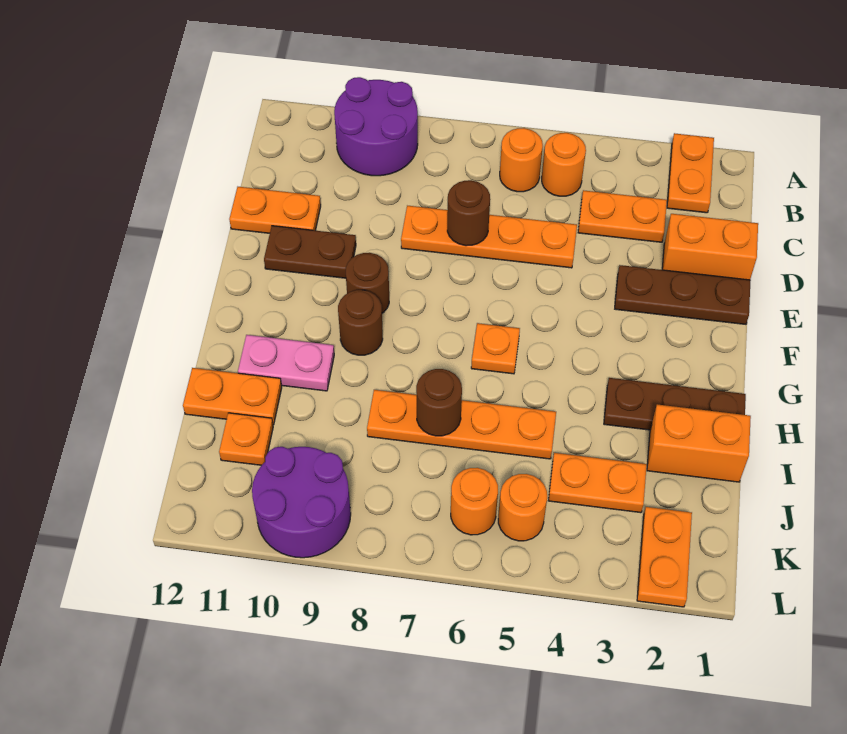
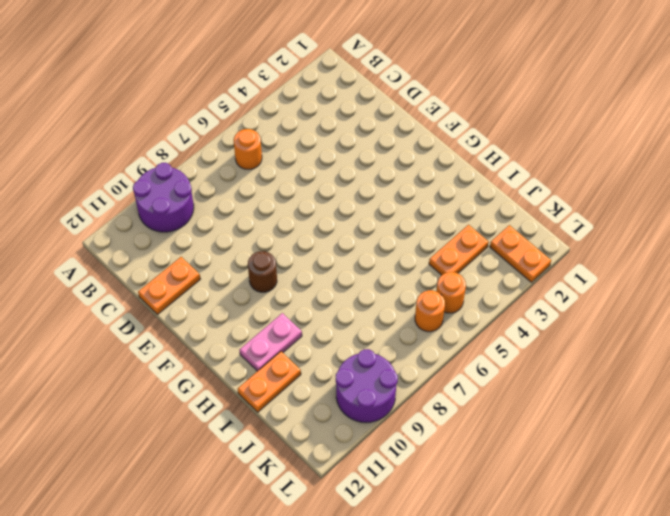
none -> orange plate A2:B2 level 1
none -> orange round brick B5 level 1
none -> orange plate C3:C4 level 1

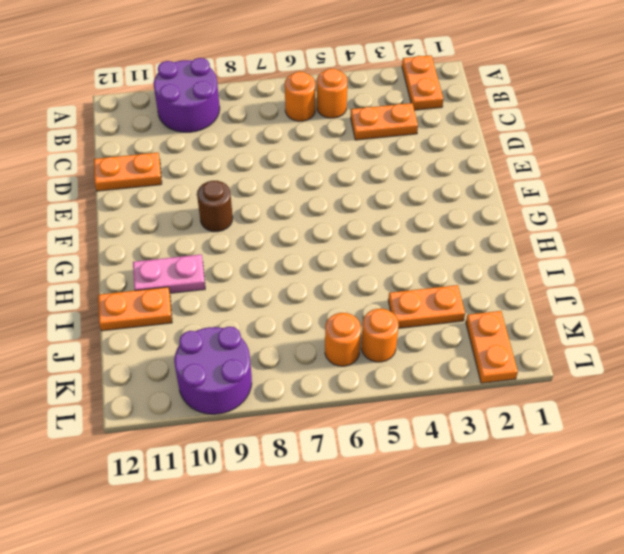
none -> orange brick D1:D2 level 1
none -> orange plate D5:D8 level 1
none -> brown plate E1:E3 level 1

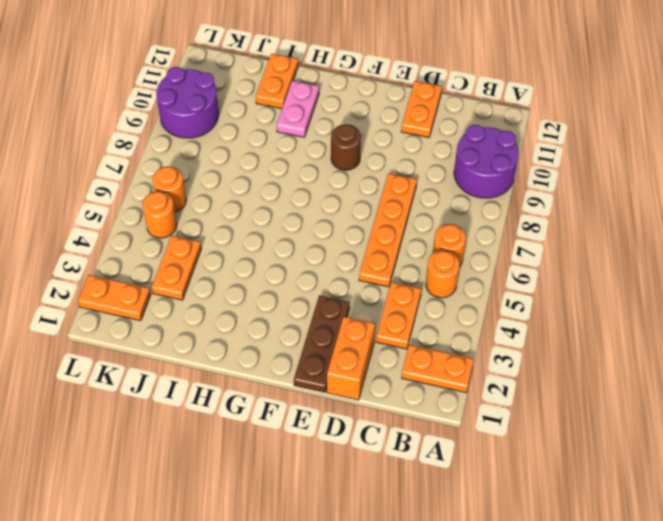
none -> brown plate E10:E11 level 1
none -> orange plate G6 level 1
none -> brown round brick G9 level 1

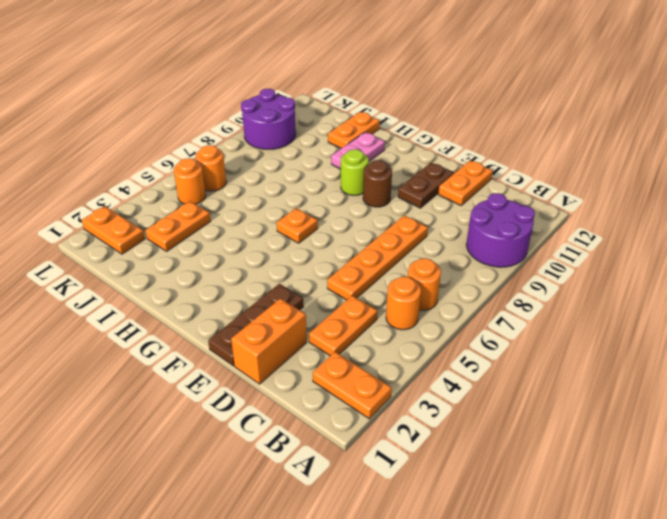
lime round brick G9 level 1 -> brown round brick G9 level 1
none -> brown plate H1:H3 level 1
none -> orange brick I1:I2 level 1
none -> orange plate I5:I8 level 1

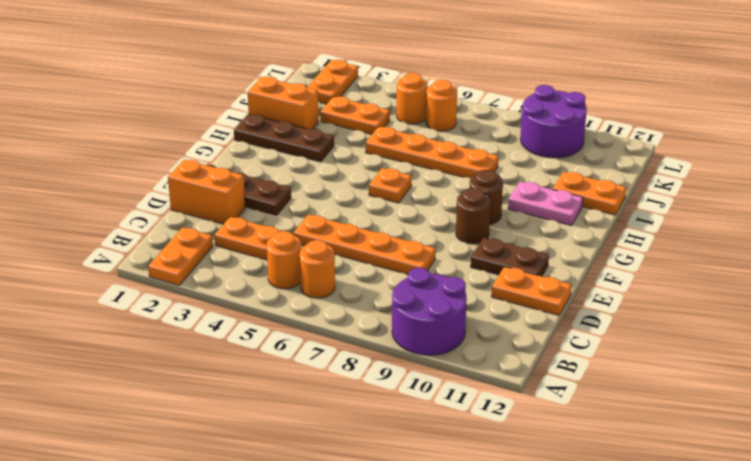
none -> orange plate J11 level 1
none -> brown round brick D7 level 2
none -> brown round brick I7 level 2

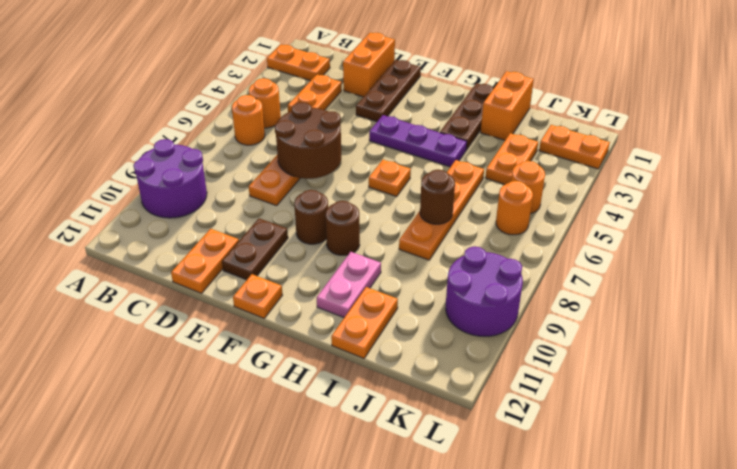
brown round brick D6:E7 level 2 -> brown round brick D7 level 2
purple plate F4:H4 level 1 -> none
orange plate F12 level 1 -> orange plate J11 level 1

